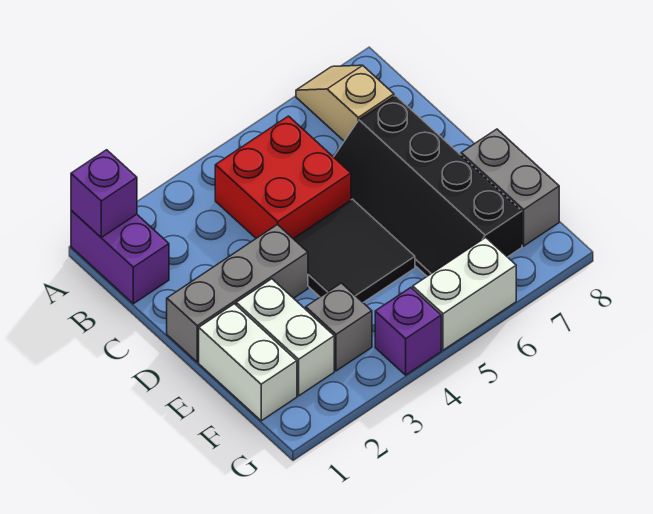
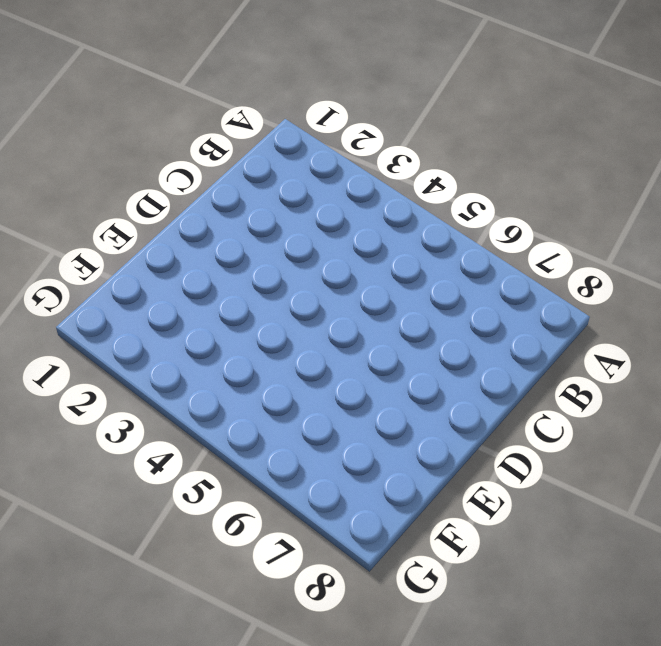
none -> purple brick A1:B1 level 1
none -> tan slope A7:B7 level 1 top B
none -> red brick B4:C5 level 1

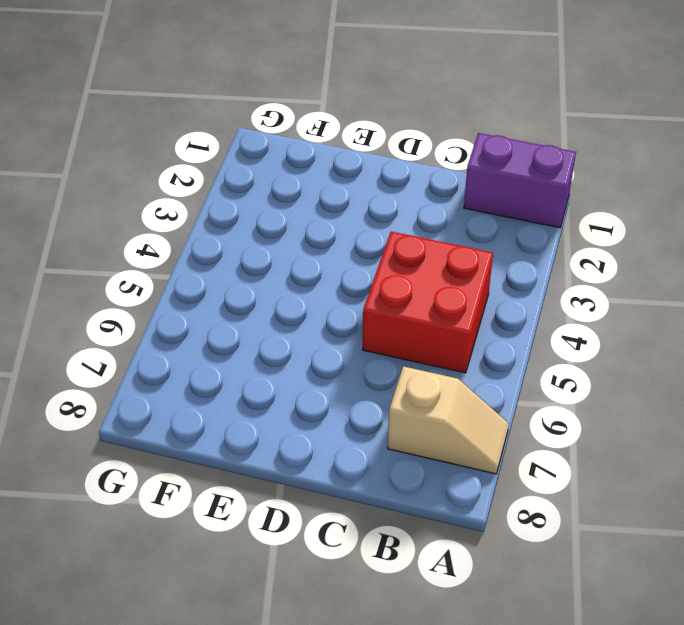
none -> black slope C6:F7 level 1 top 7
none -> grey brick D1:D3 level 1
none -> black tile D4:E5 level 1

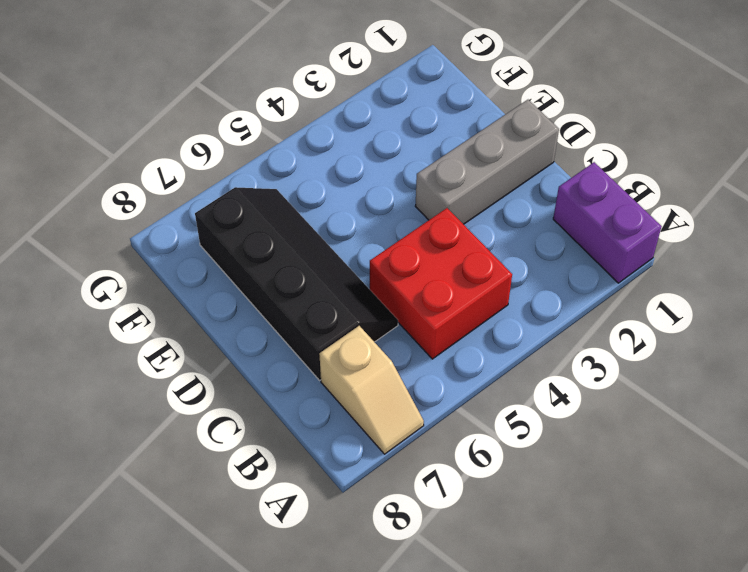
none -> black tile D4:E5 level 1
none -> white brick E1:F1 level 1
none -> white brick E2:F2 level 1

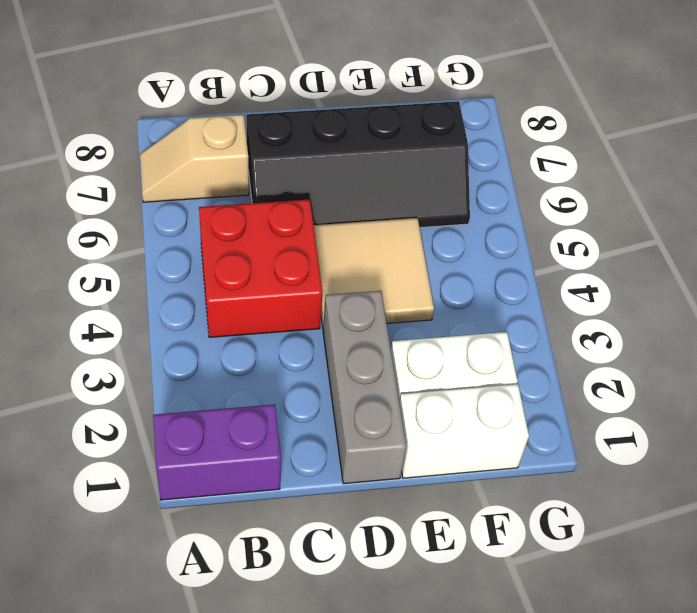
tan tile D4:E5 level 1 -> black tile D4:E5 level 1
none -> grey brick E8:F8 level 1
none -> grey brick F3 level 1
none -> purple brick G4 level 1

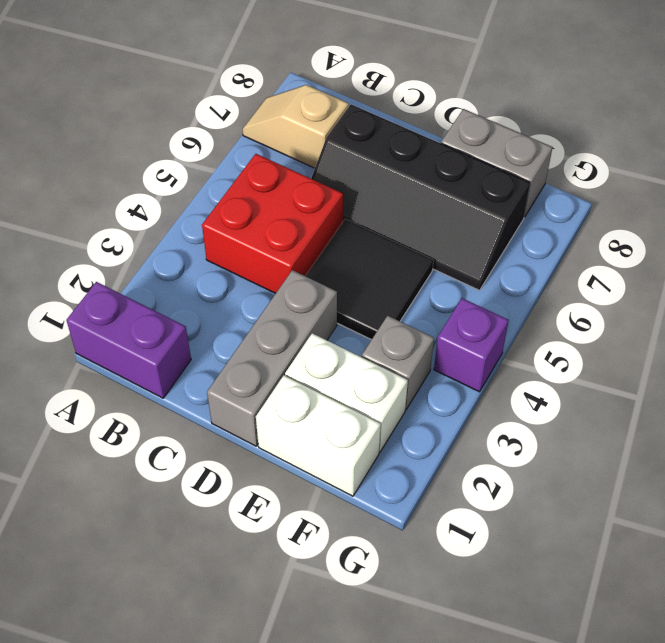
none -> white brick G5:G6 level 1
none -> purple brick A1 level 2

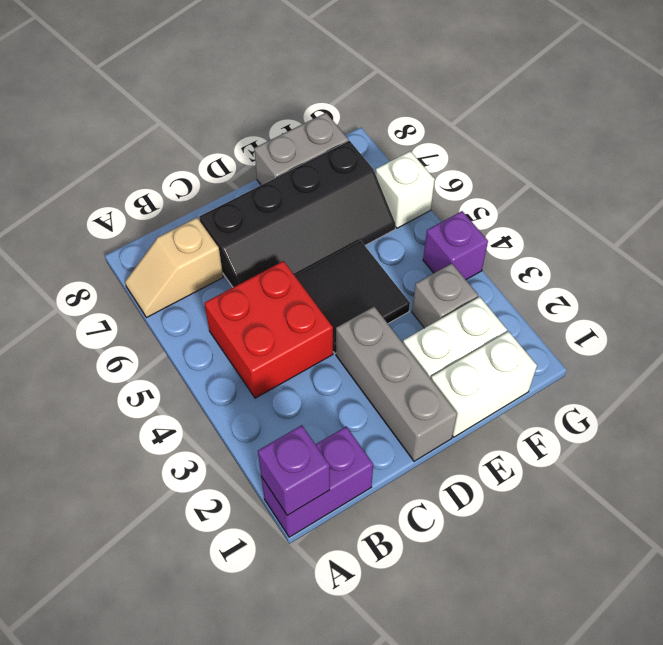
white brick G6 level 1 -> white brick G5:G6 level 1

